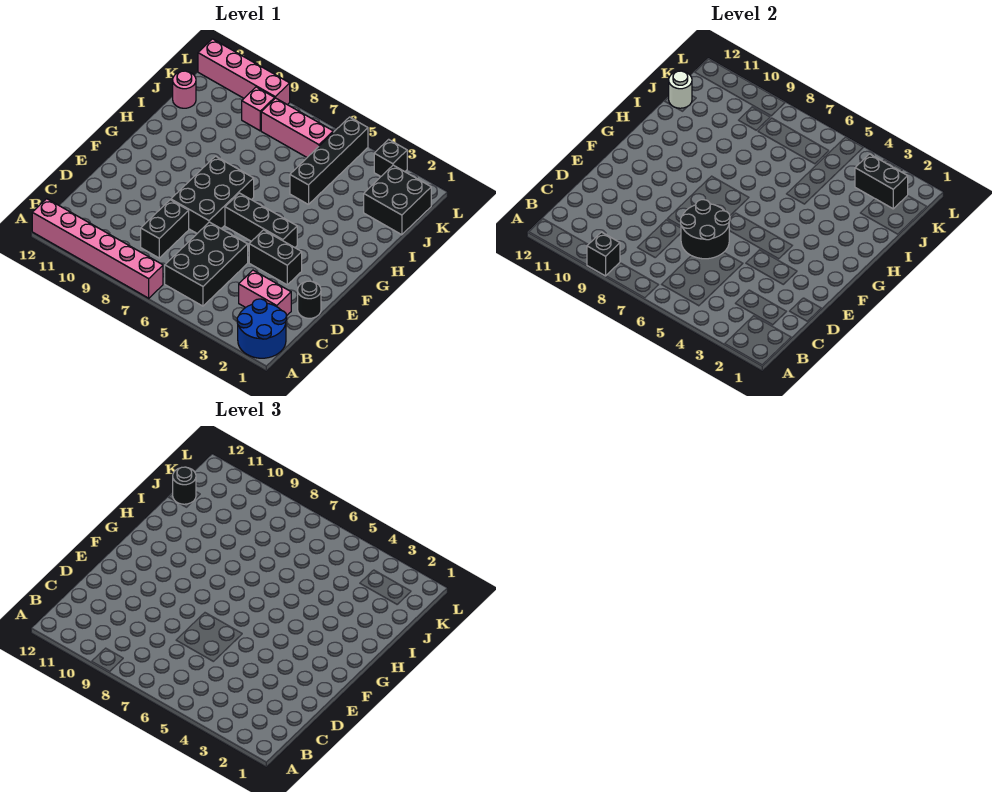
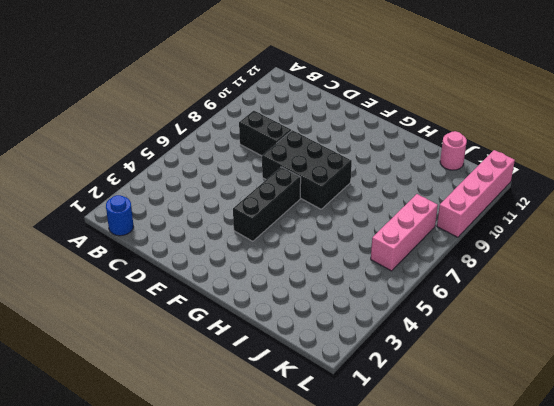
blue round brick B1 level 1 -> blue round brick A1:B2 level 1
none -> pink brick A7:A12 level 1
none -> black brick B5:D6 level 1
none -> pink brick C2:C3 level 1

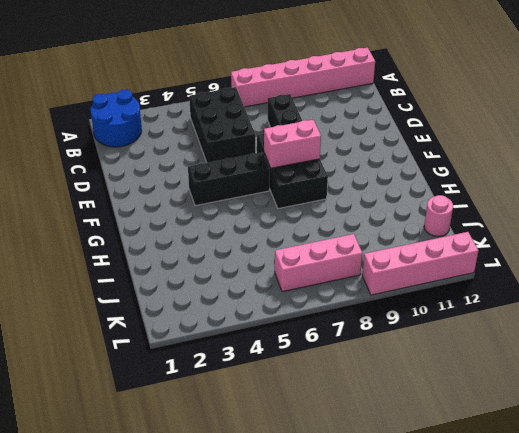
pink brick F7:F8 level 2 -> pink brick C2:C3 level 1
none -> black round brick D1 level 1
none -> black brick E3:E4 level 1
none -> black brick I5:L5 level 1

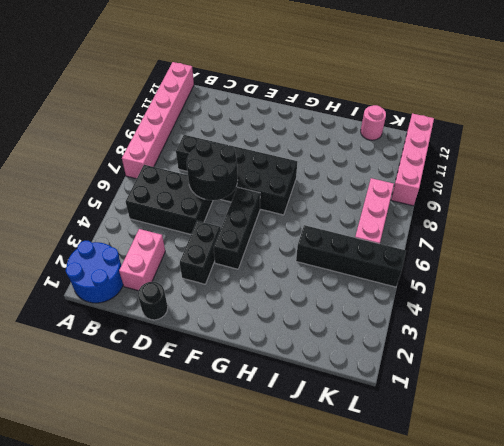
none -> black brick J1:K2 level 1
none -> pink brick K9 level 1
none -> black brick L3 level 1

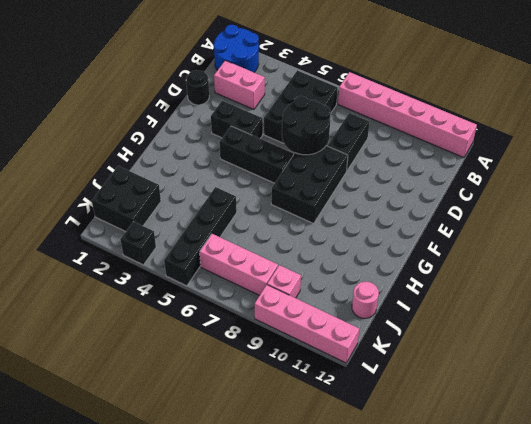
none -> black brick A9 level 2
none -> white round brick J12 level 2
none -> black brick K2:K3 level 2

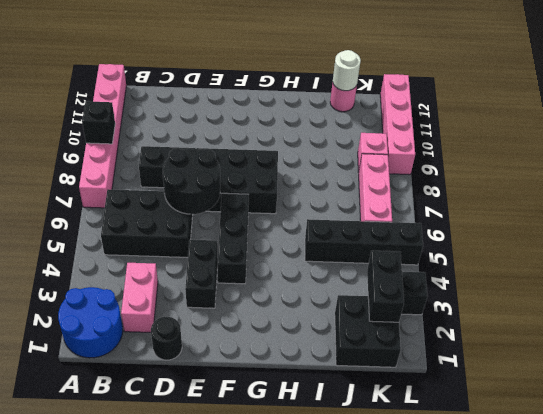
none -> black round brick J12 level 3

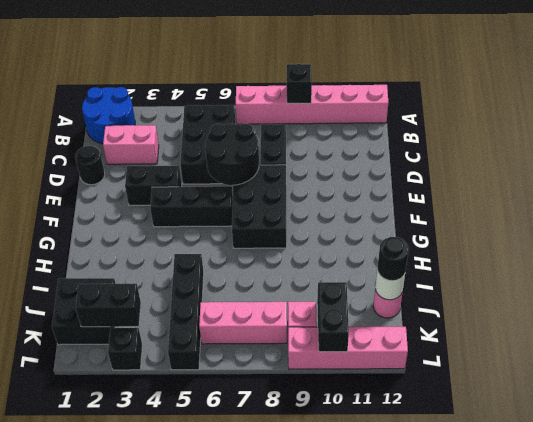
black brick K10:L10 level 2 -> none

